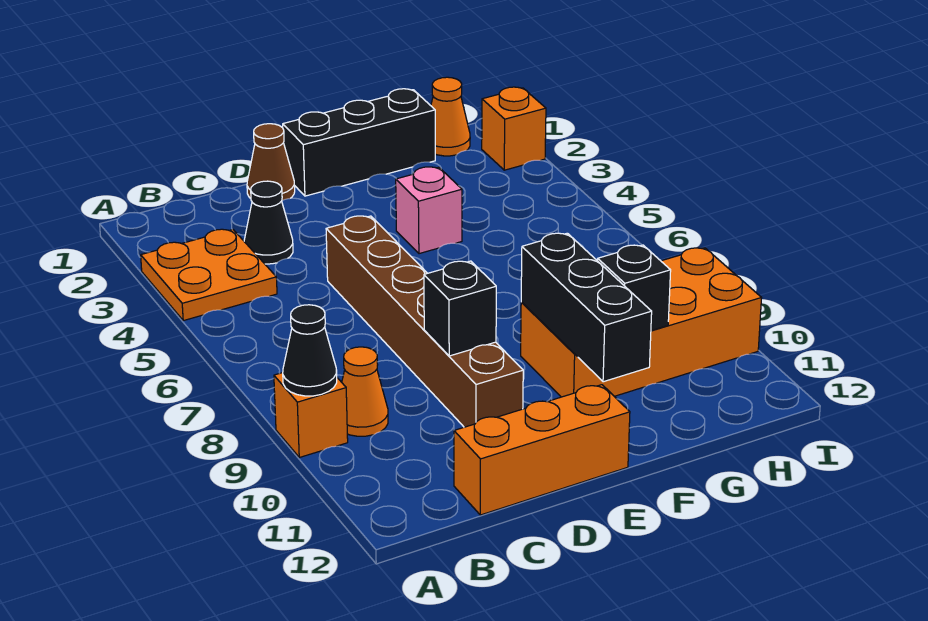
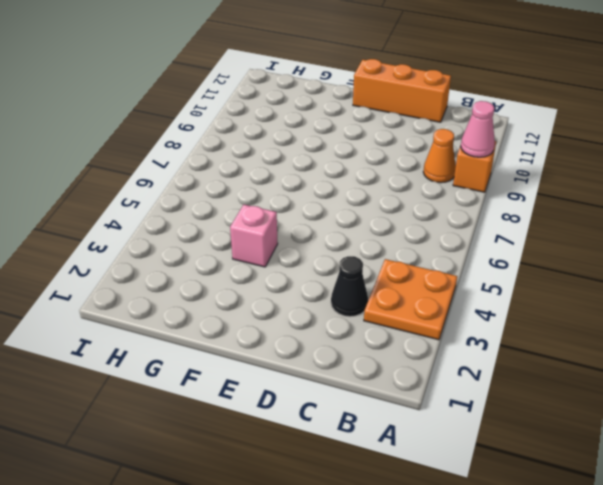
pink cone A9 level 2 -> black cone A9 level 2
none -> brown cone D1 level 1
none -> brown brick D5:D10 level 1
none -> black brick E1:G1 level 1

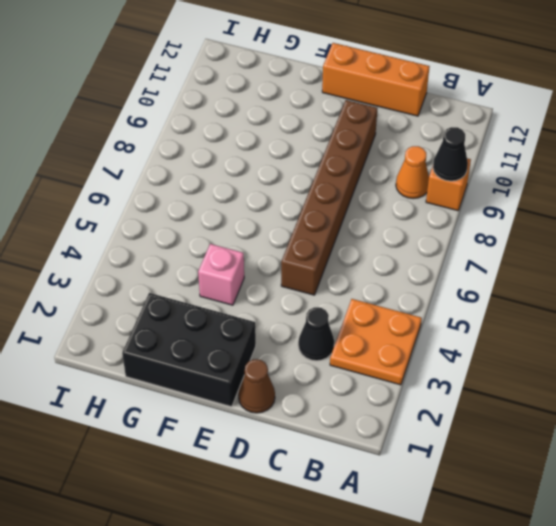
black brick E1:G2 level 1 -> black brick E1:G1 level 1
none -> orange brick F9:I10 level 1
none -> orange cone H1 level 1
none -> orange brick I2 level 1

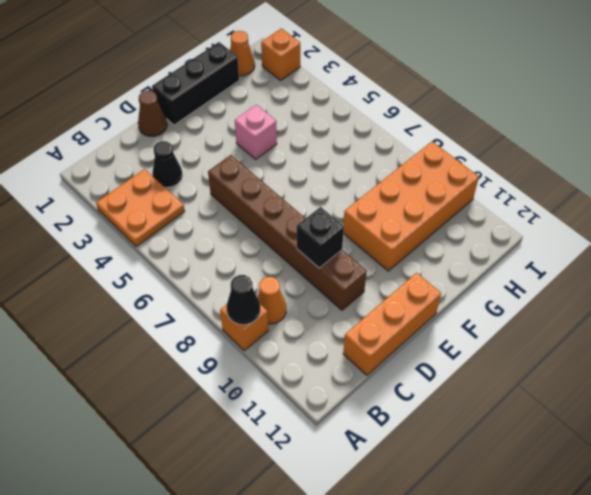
none -> black brick F9:F11 level 2
none -> black brick G10 level 2

